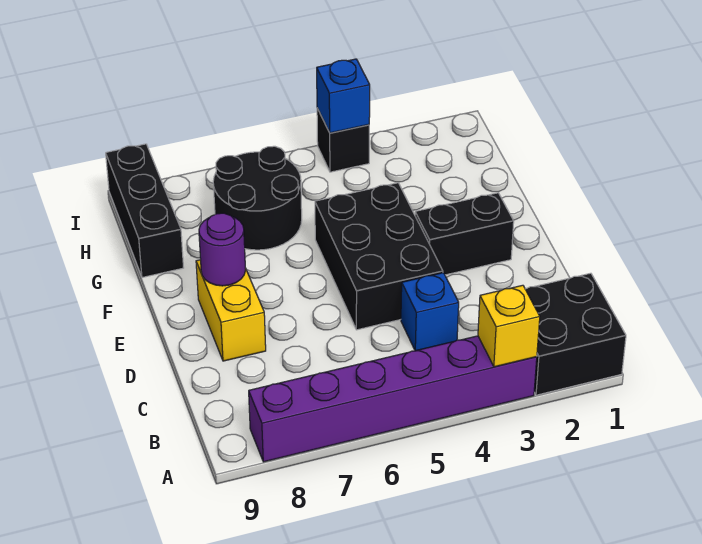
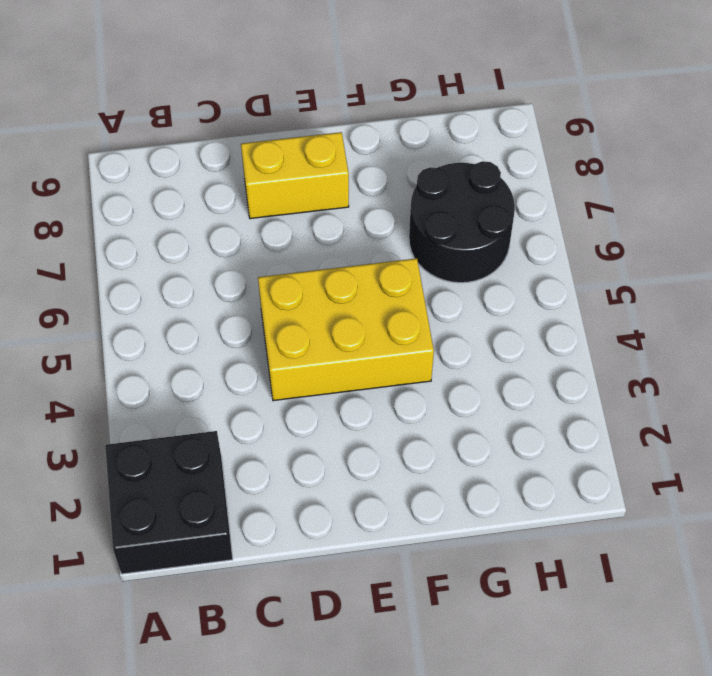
yellow brick D4:F5 level 1 -> black brick D4:F5 level 1
none -> purple brick A3:A8 level 1
none -> blue brick C4 level 1
none -> black brick E2:E3 level 1

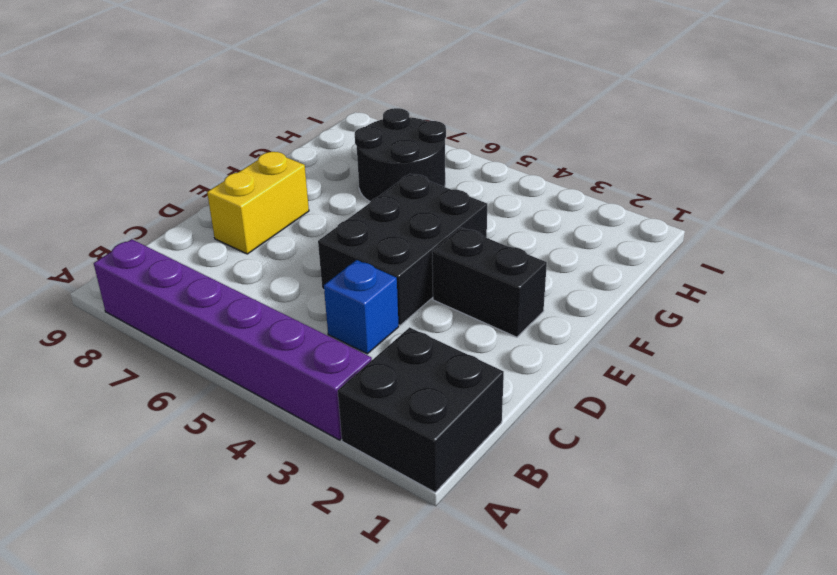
none -> black brick G9:I9 level 1
none -> black brick I4 level 1
none -> yellow brick A3 level 2

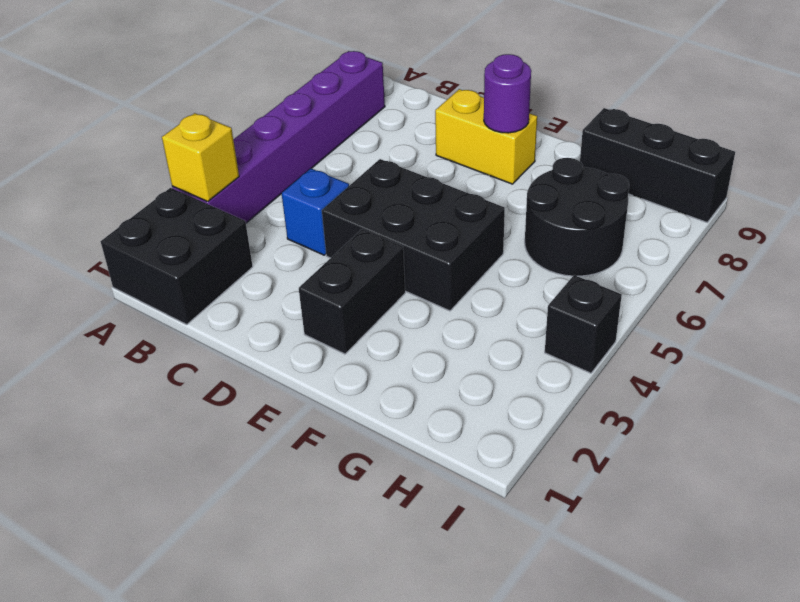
none -> blue brick I4 level 2

